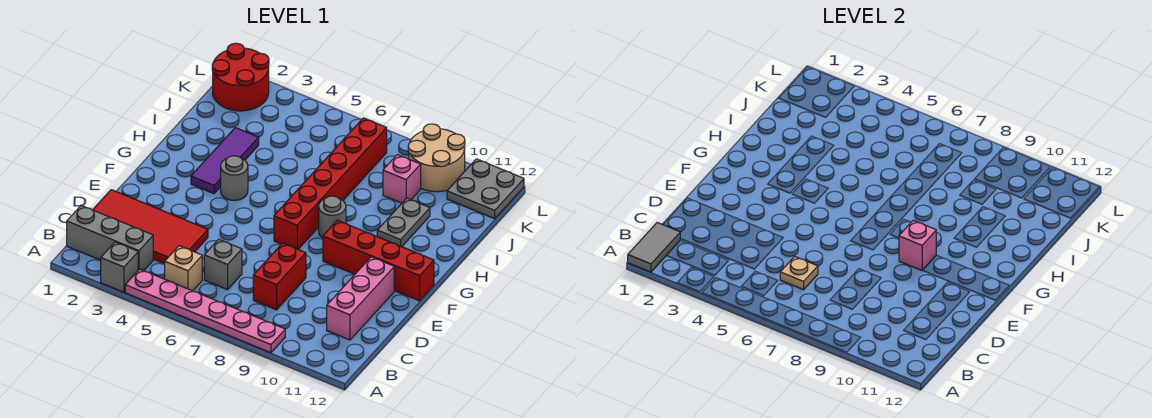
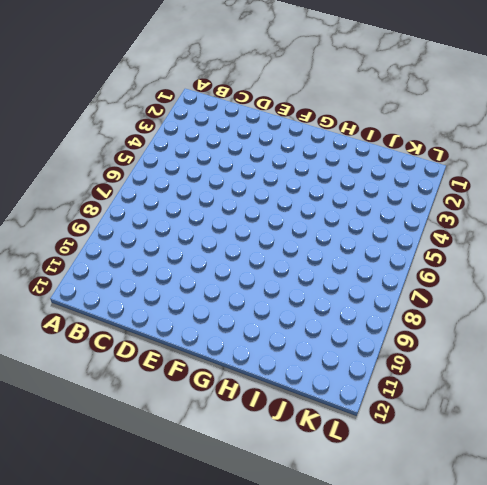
none -> grey brick A3 level 1
none -> pink plate A4:A9 level 1
none -> grey brick B1:B3 level 1

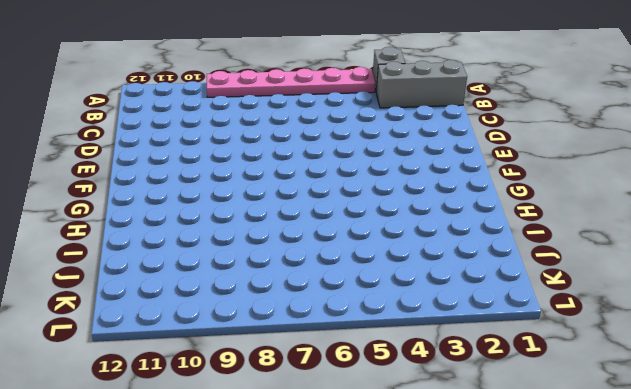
none -> tan brick B5 level 1
none -> red tile C1:D4 level 1
none -> grey brick C6 level 1

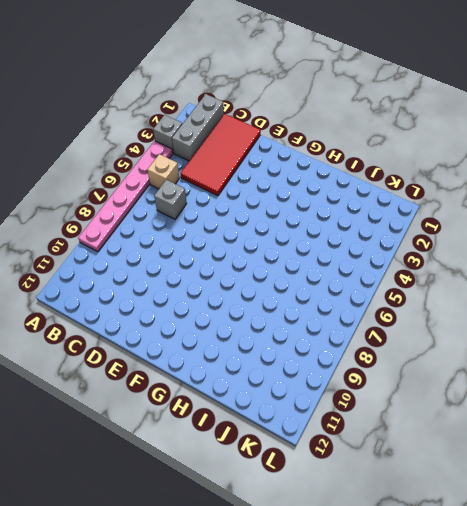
none -> red brick C8:D8 level 1
none -> pink brick C11:E11 level 1
none -> red brick F7:K7 level 1

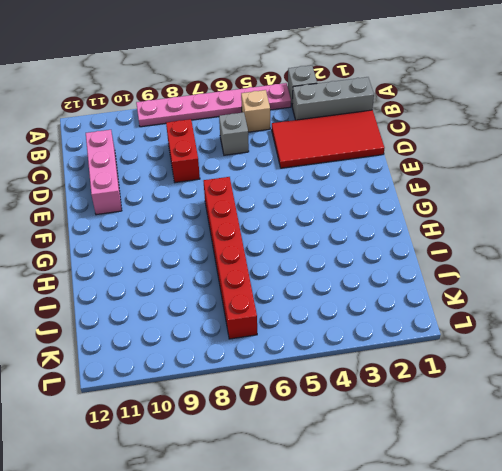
none -> red brick F9:F12 level 1
none -> purple tile G3:I3 level 1
none -> grey round brick G4 level 1

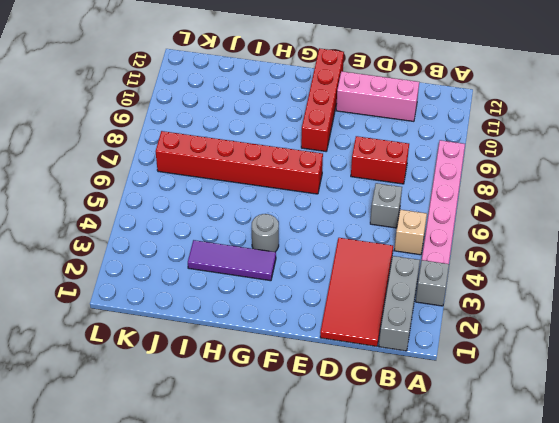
none -> grey round brick G8 level 1
none -> grey plate H10:I10 level 1
none -> pink brick J9 level 1

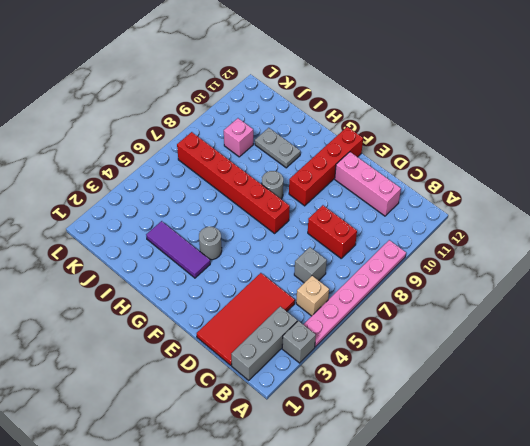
none -> red round brick K1:L2 level 1
none -> tan round brick K9:L10 level 1
none -> grey plate K11:L12 level 1

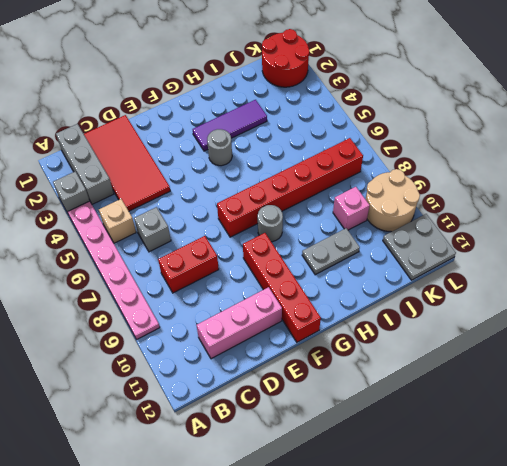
none -> grey tile A1:B1 level 2
none -> tan plate C6 level 2
none -> pink brick F9 level 2

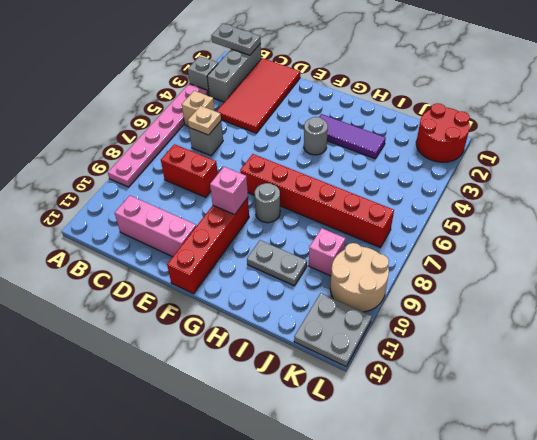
grey plate A1:B1 level 2 -> grey tile A1:B1 level 2

